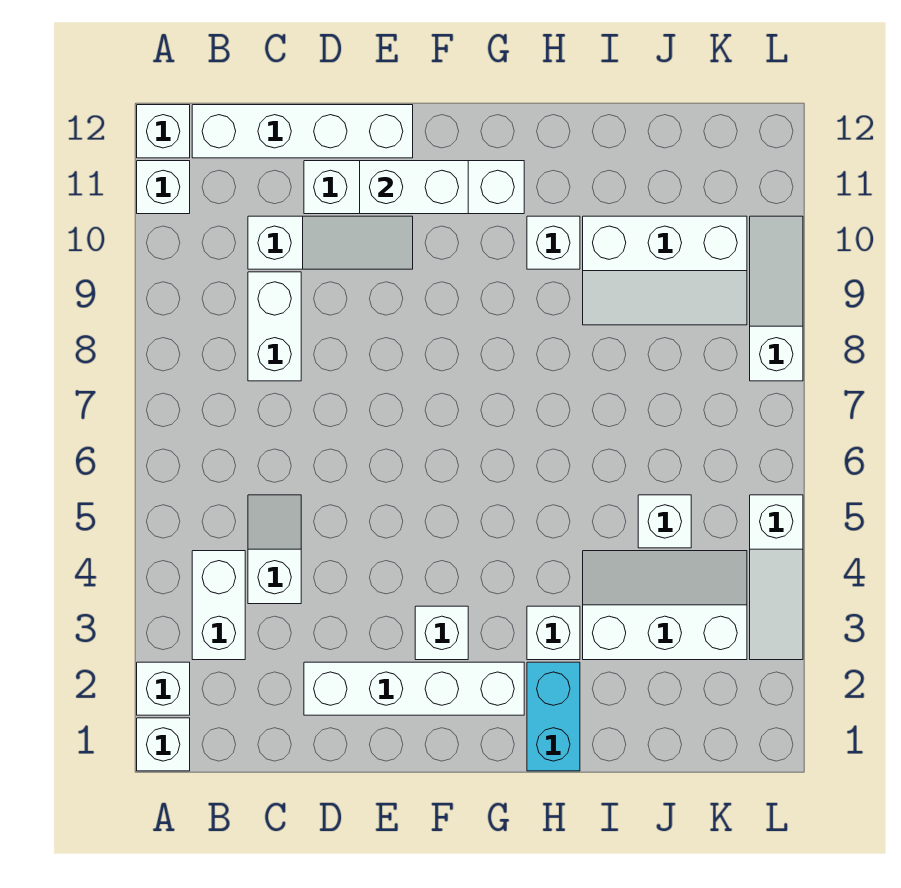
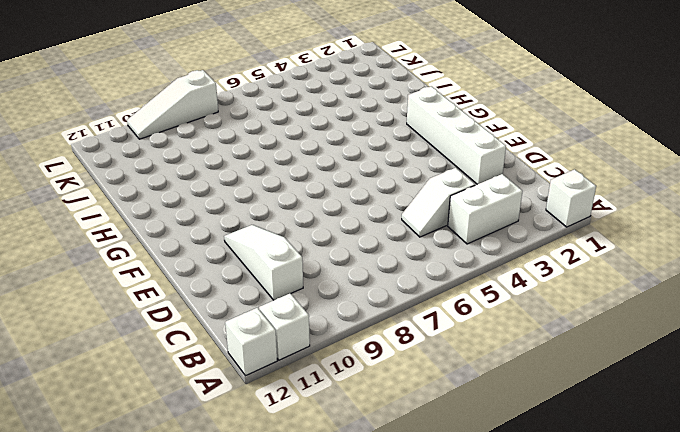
none -> white brick A2 level 1
none -> white brick B12:E12 level 1
none -> white brick C8:C9 level 1

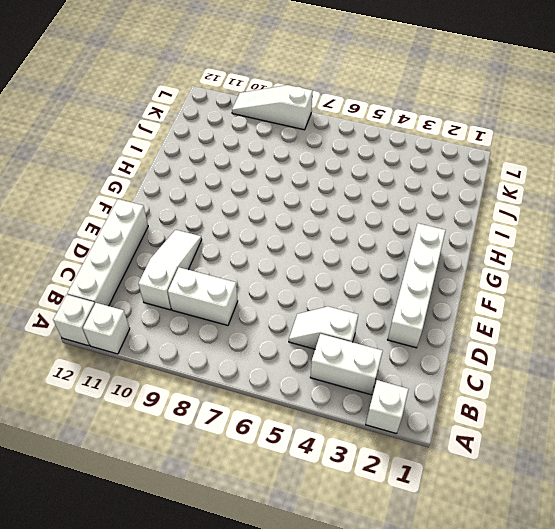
none -> white brick A1 level 1
none -> white brick D11:G11 level 1
none -> white brick F3 level 1

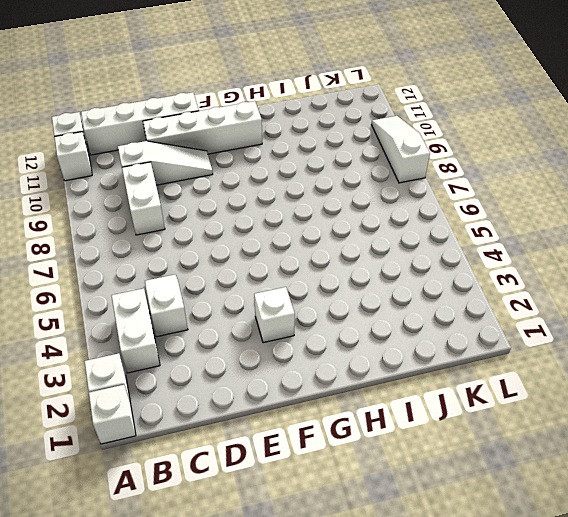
none -> white brick D2:G2 level 1
none -> cyan brick H1:H2 level 1
none -> white brick H3 level 1

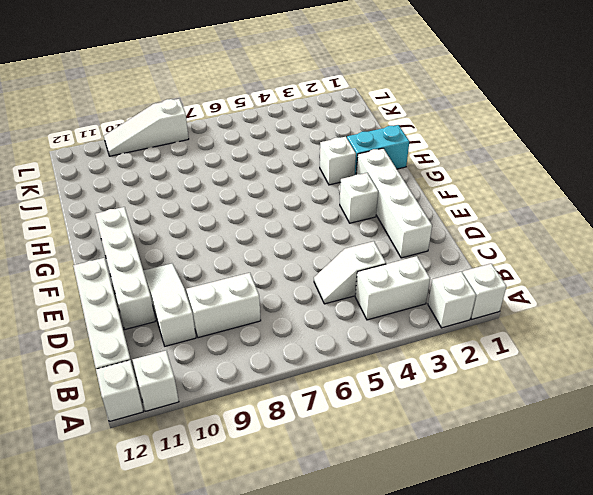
none -> white brick H10 level 1
none -> white slope I3:K4 level 1 top 3
none -> white slope I9:K10 level 1 top 10

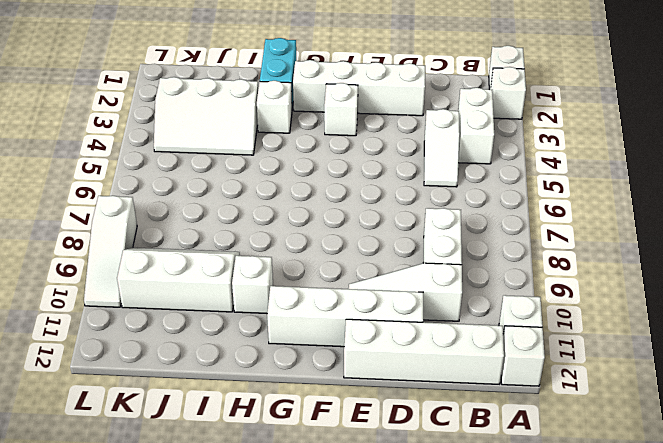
none -> white brick J5 level 1
none -> white slope L3:L5 level 1 top 5
none -> white brick E11:F11 level 2

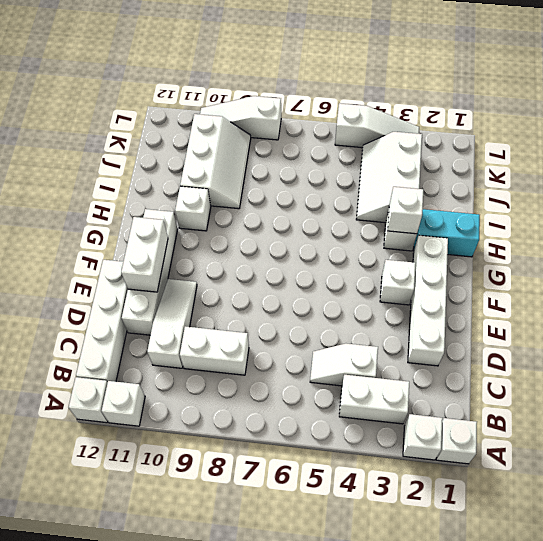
white brick H3 level 2 -> white brick J5 level 1

